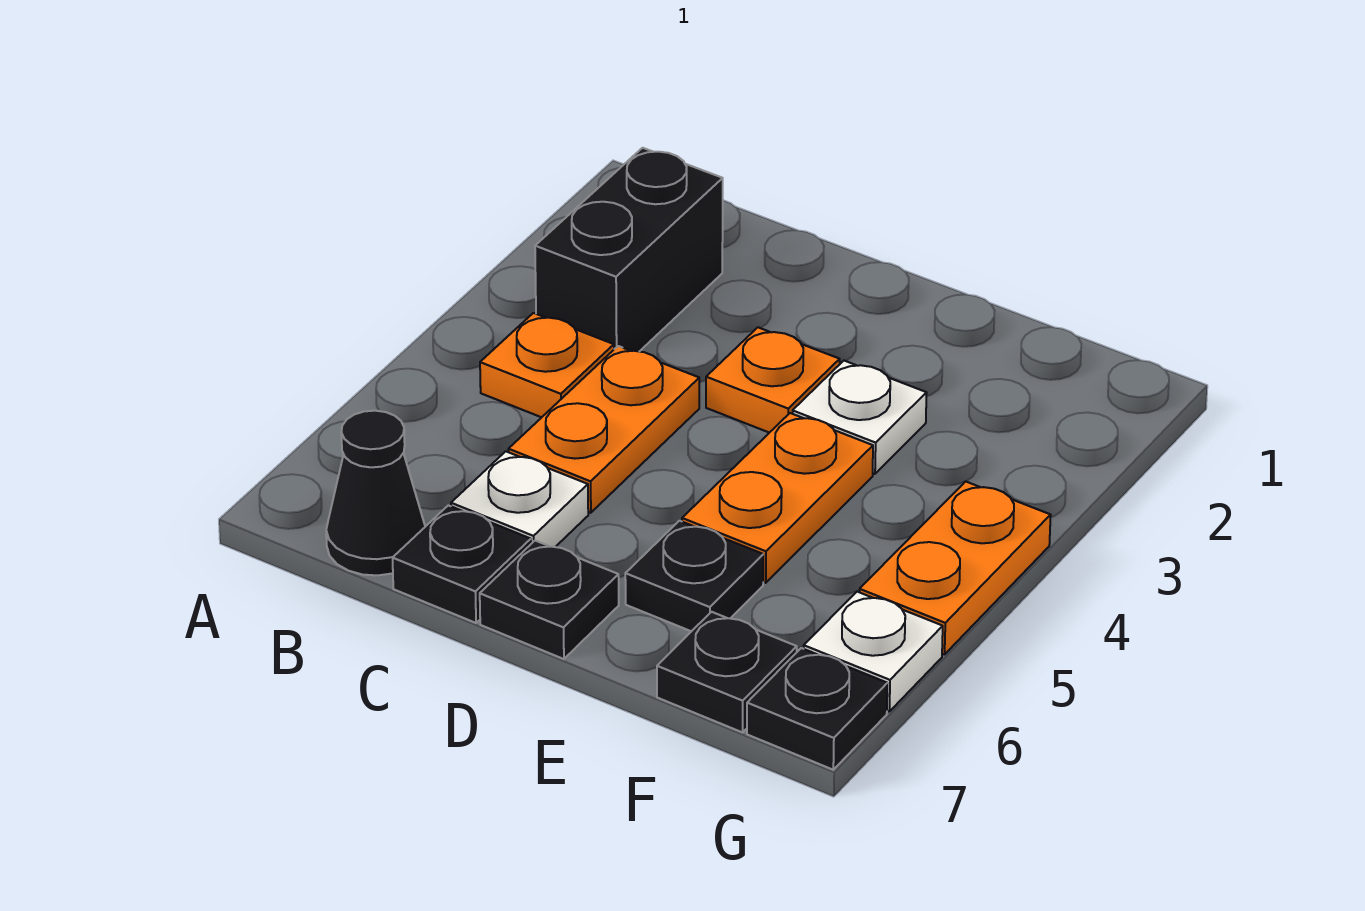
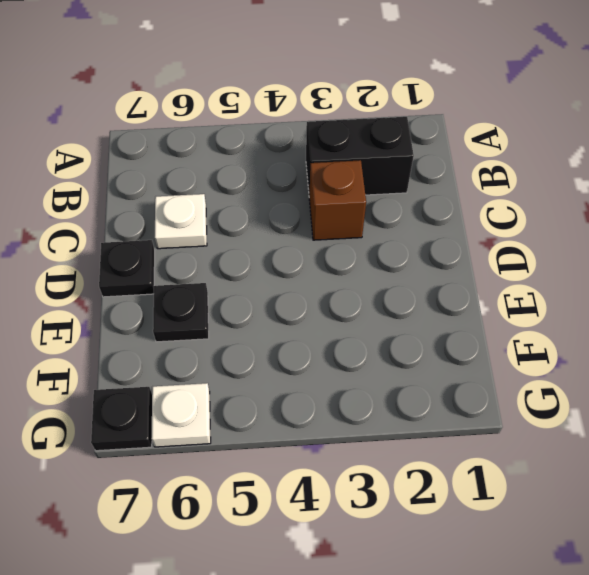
brown brick C3 level 1 -> none
none -> orange plate B4 level 1
none -> black cone B7 level 1
none -> orange plate C4:C5 level 1

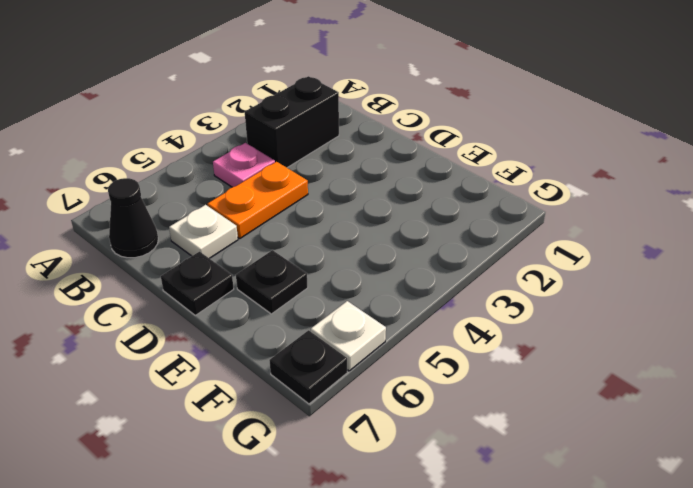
pink plate B4 level 1 -> orange plate B4 level 1
none -> black plate C7 level 1
none -> orange plate D3 level 1
none -> white plate E3 level 1

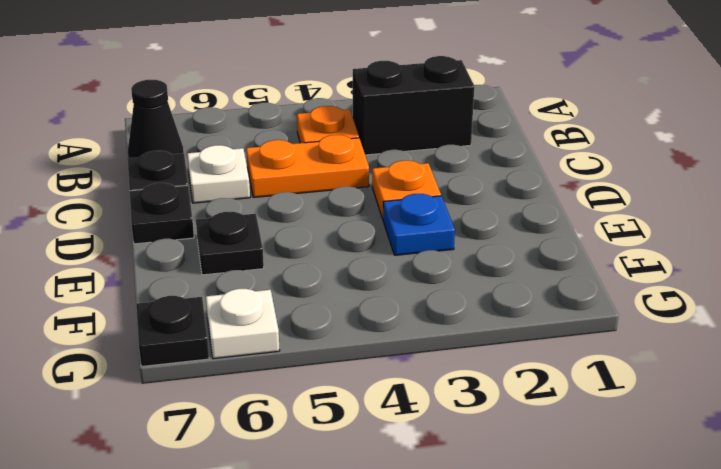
blue plate E3 level 1 -> white plate E3 level 1
none -> orange plate E4:E5 level 1
none -> black plate F7 level 1
none -> orange plate G4:G5 level 1

